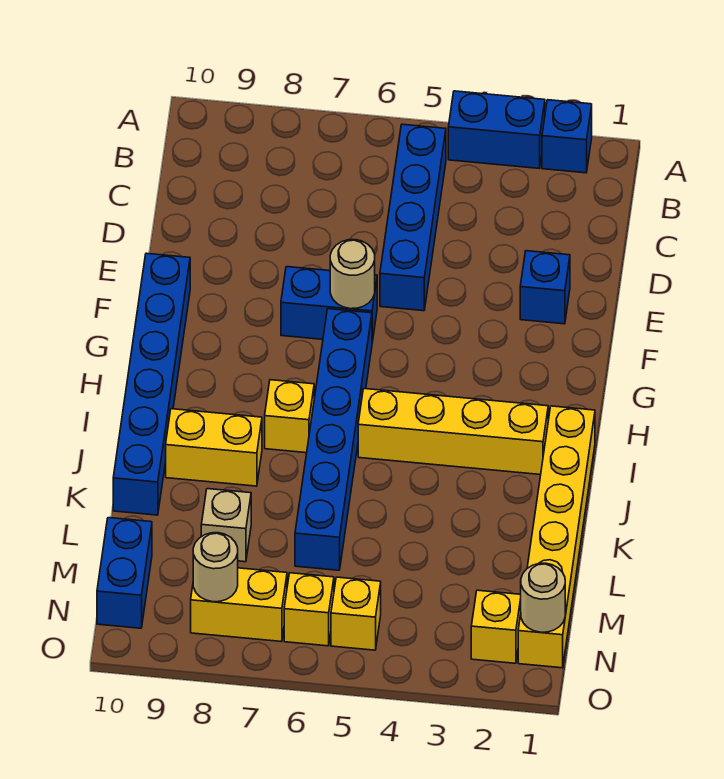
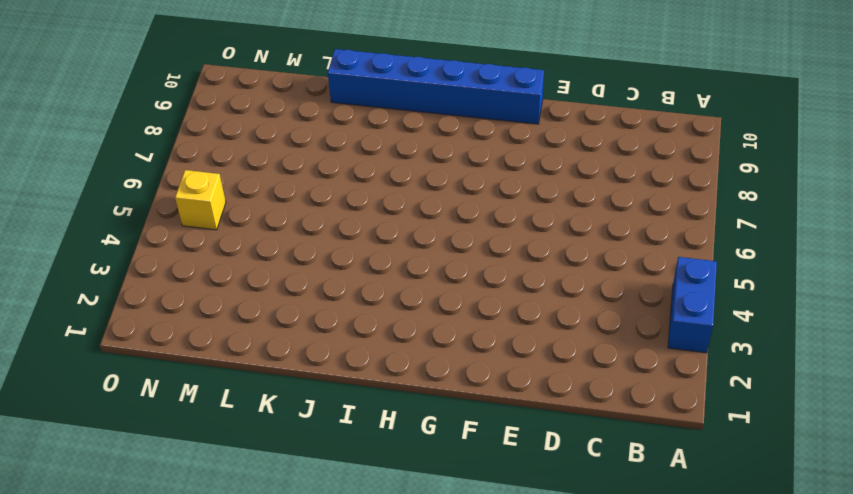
none -> blue brick A2 level 1
none -> blue brick B5:E5 level 1
none -> blue brick E2 level 1

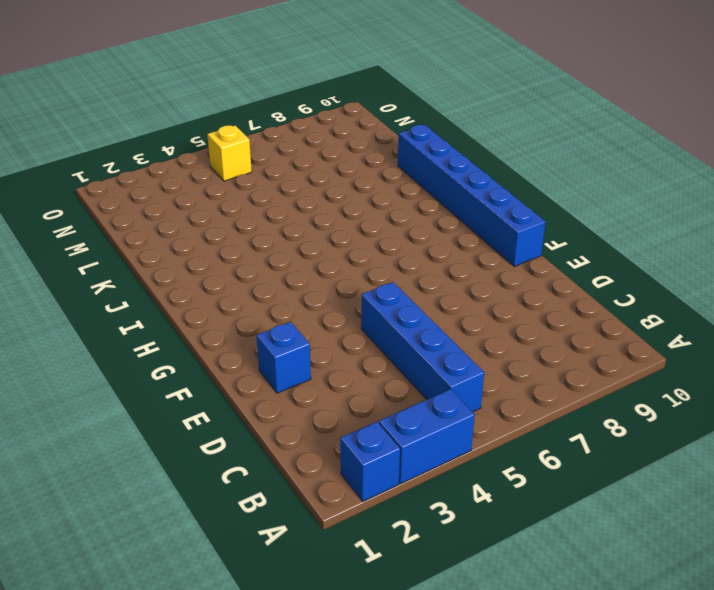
none -> blue brick F6:F7 level 1
none -> blue brick G6:L6 level 1
none -> yellow brick I1:N1 level 1

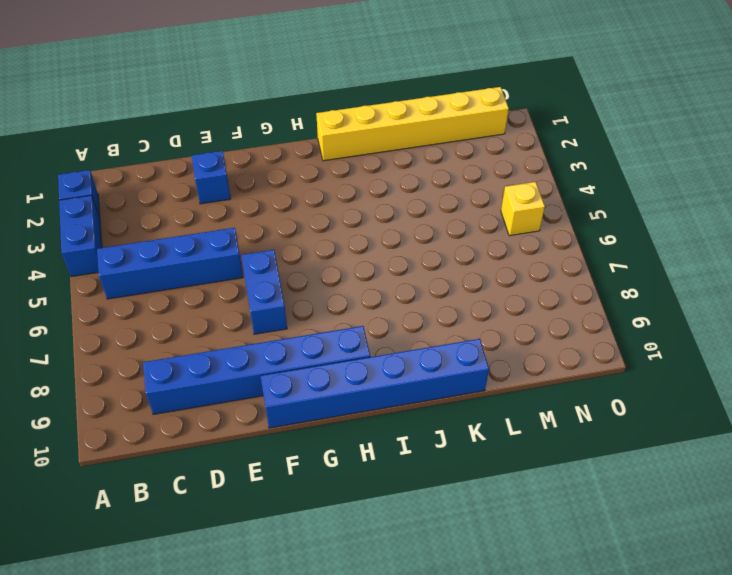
blue brick C9:H9 level 1 -> blue brick G6:L6 level 1
none -> yellow brick I2:I5 level 1
none -> yellow brick I7 level 1
none -> yellow brick J8:J9 level 1

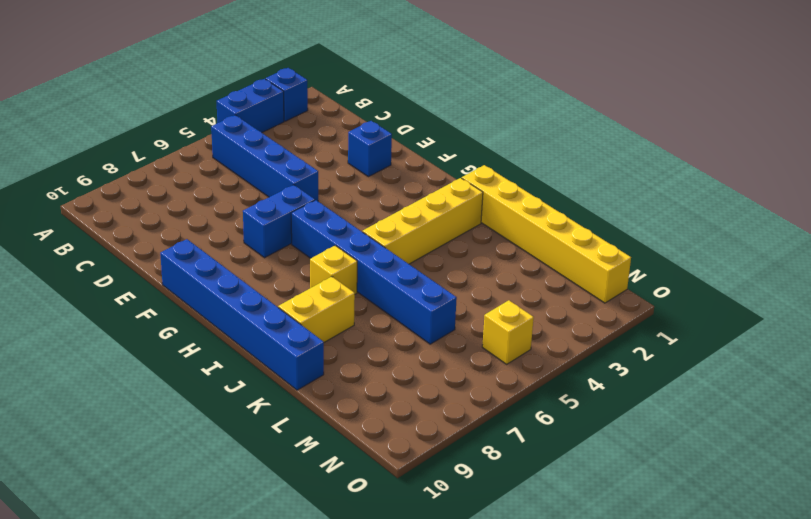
none -> tan brick L8 level 1
none -> blue brick M10:N10 level 1
none -> yellow brick N2 level 1

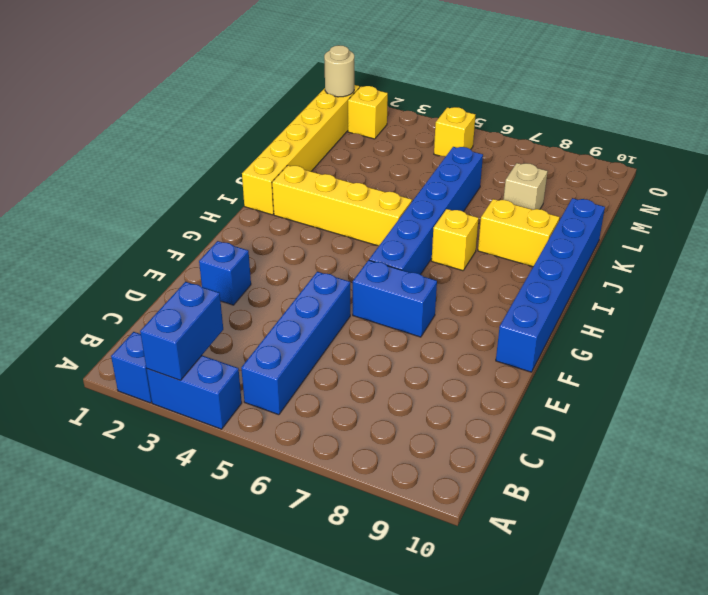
blue brick A3:B3 level 2 -> blue brick M10:N10 level 1
none -> yellow brick N6 level 1
none -> yellow brick N7:N8 level 1
none -> tan round brick F6 level 2

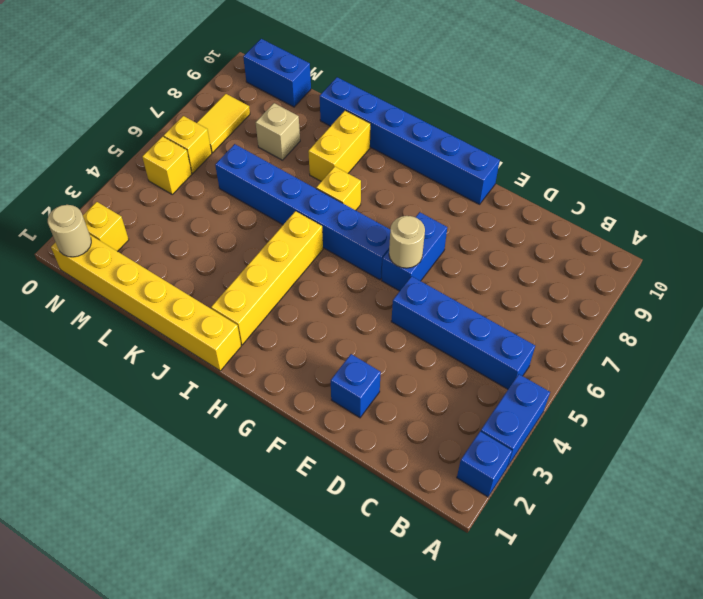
yellow tile N7:N8 level 1 -> yellow brick N7:N8 level 1
none -> tan round brick N8 level 2

